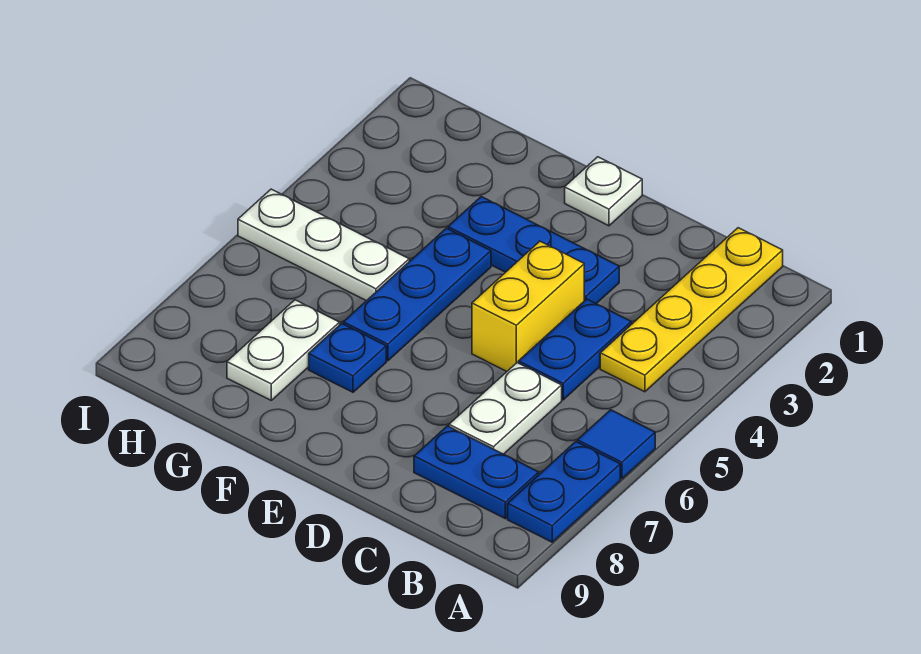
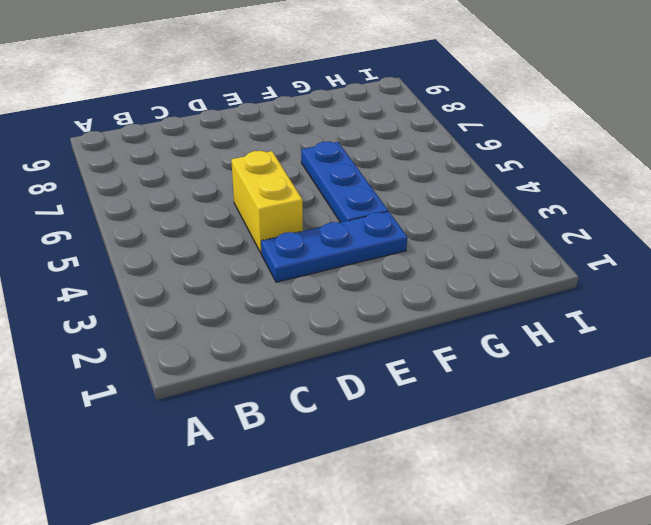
none -> blue tile A6 level 1
none -> blue plate A7:A8 level 1
none -> yellow plate B1:B4 level 1

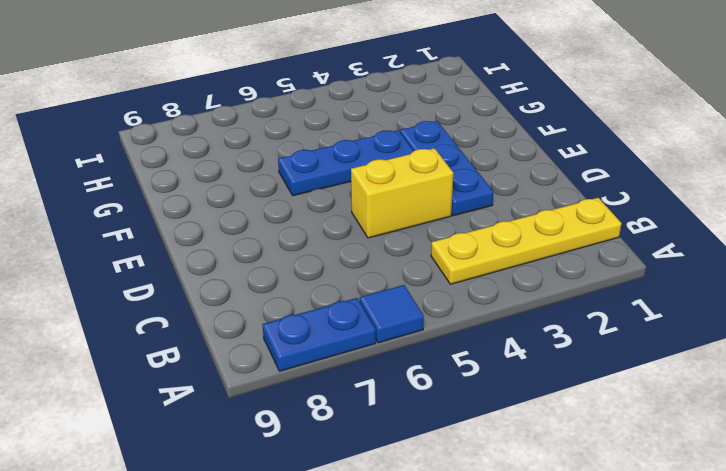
none -> blue plate B8:C8 level 1
none -> blue plate C4:C5 level 1
none -> white plate C6:C7 level 1

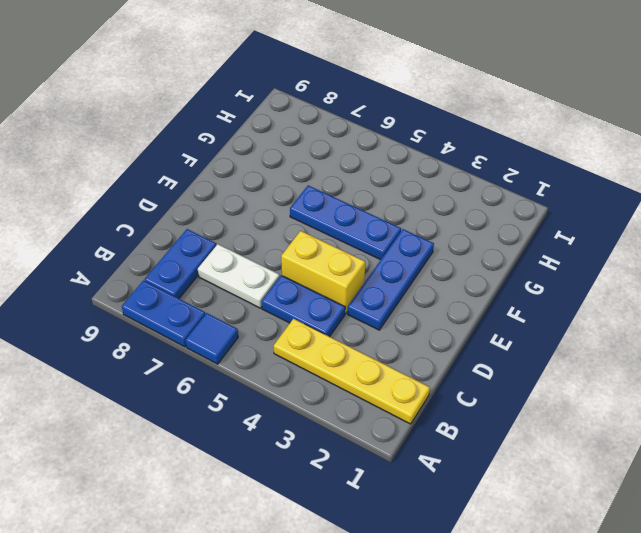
none -> white plate E1 level 1
none -> blue plate F7 level 1
none -> white plate G5:I5 level 1

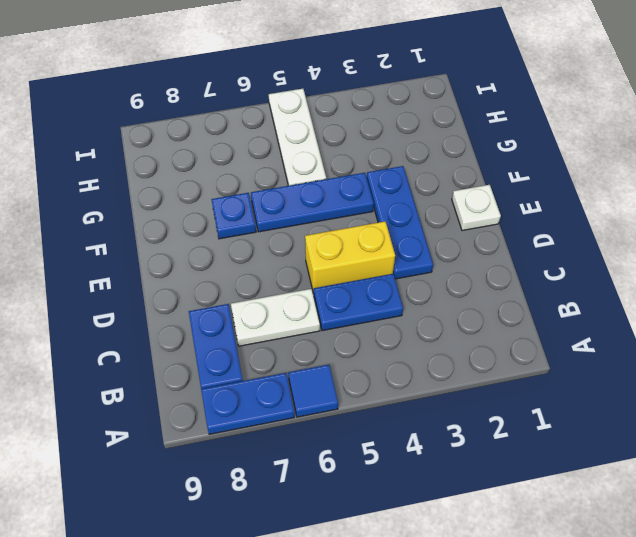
none -> yellow plate B1:B4 level 1
none -> white plate G7:G8 level 1

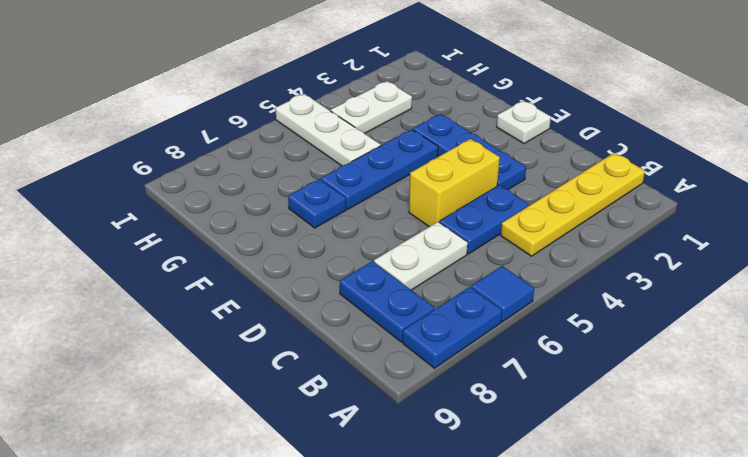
white plate H3:H4 level 1 -> white plate G7:G8 level 1

